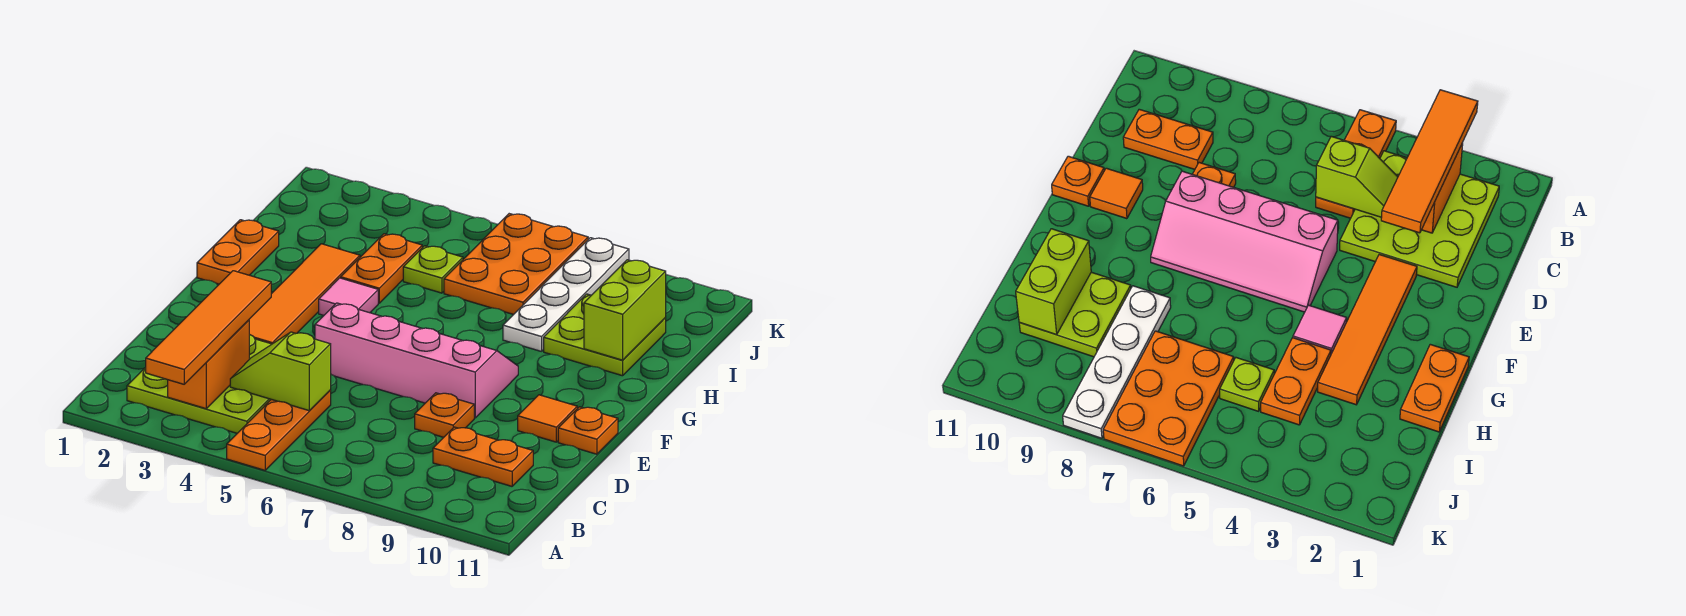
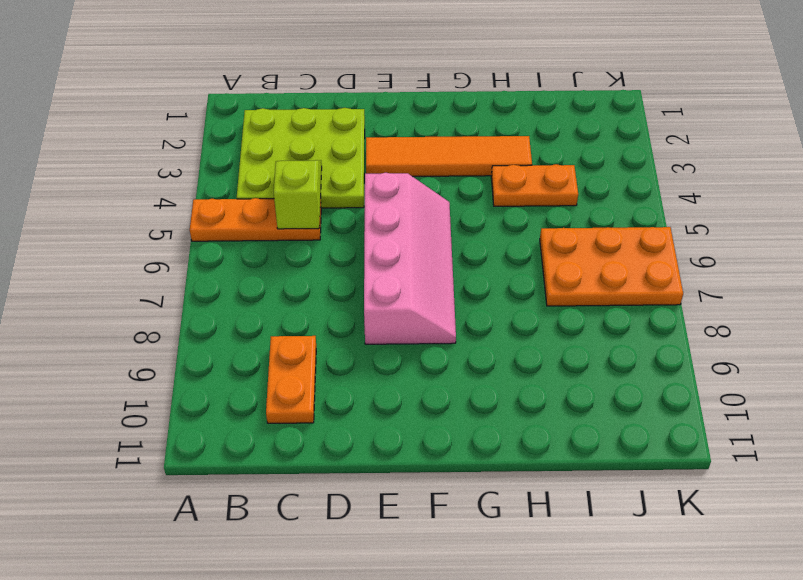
none -> orange plate D8 level 1
none -> orange tile E10 level 1
none -> orange plate E11 level 1

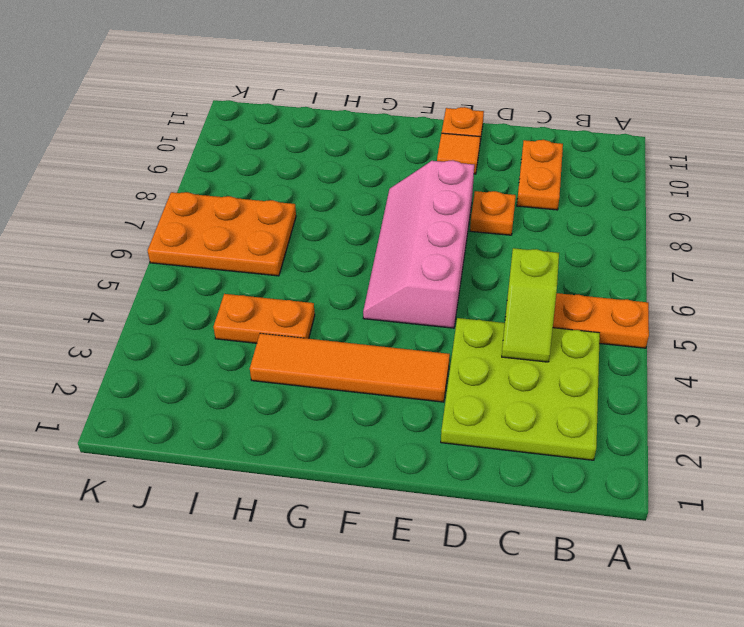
none -> orange plate G1:H1 level 1
none -> pink tile G4 level 1
none -> white plate H8:K8 level 1

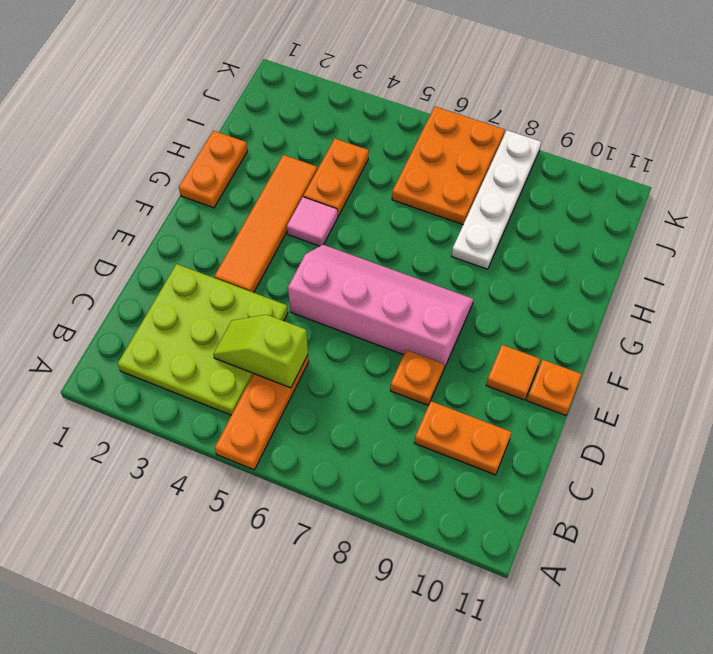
none -> lime plate H9:I10 level 1
none -> lime plate I5 level 1
none -> orange brick B3:C3 level 2

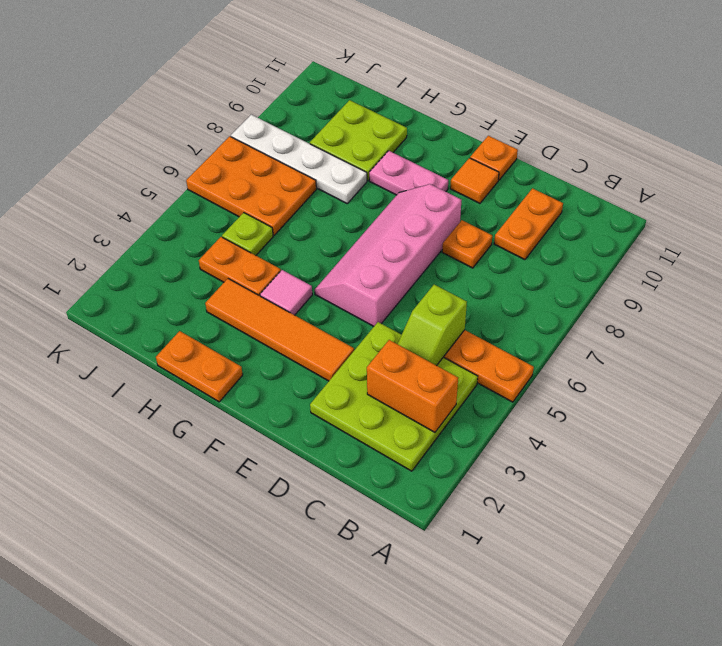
pink plate F9:G9 level 1 -> none
none -> lime brick H10:I10 level 2
none -> orange tile A3:D3 level 3

